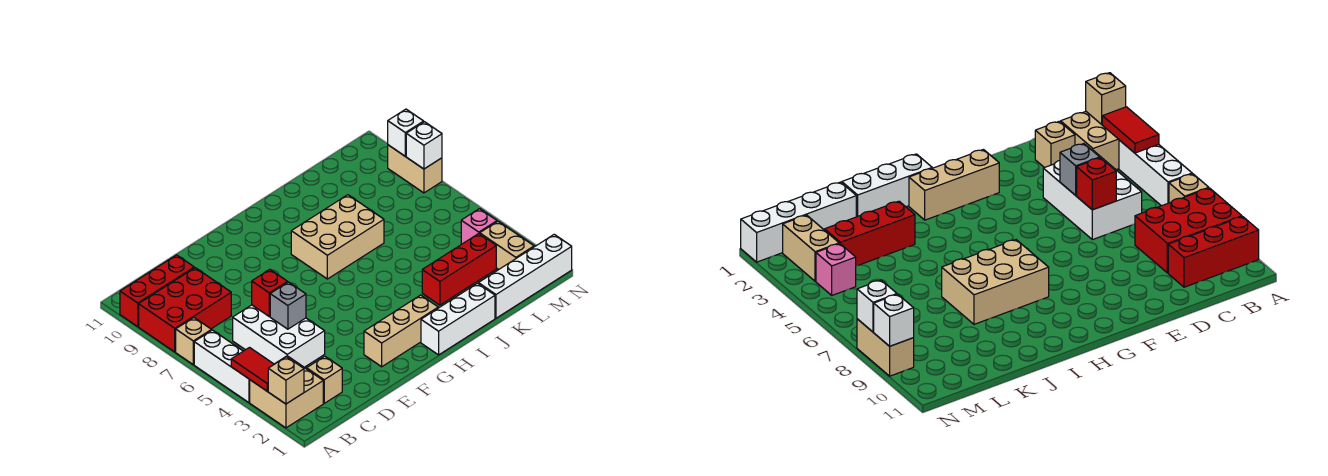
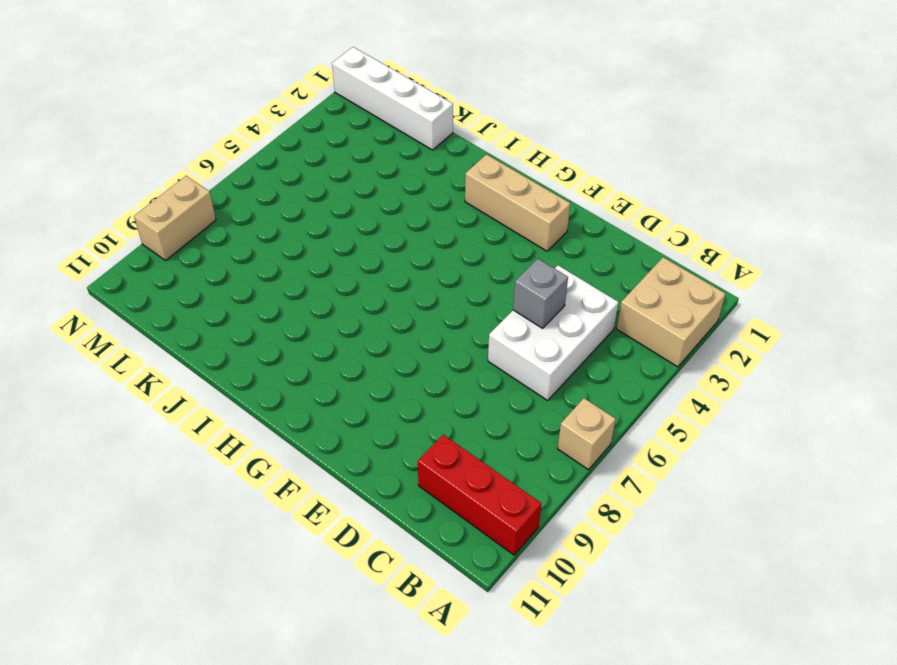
none -> white brick A4:A6 level 1
none -> red brick A8:C9 level 1
none -> tan brick C2 level 1

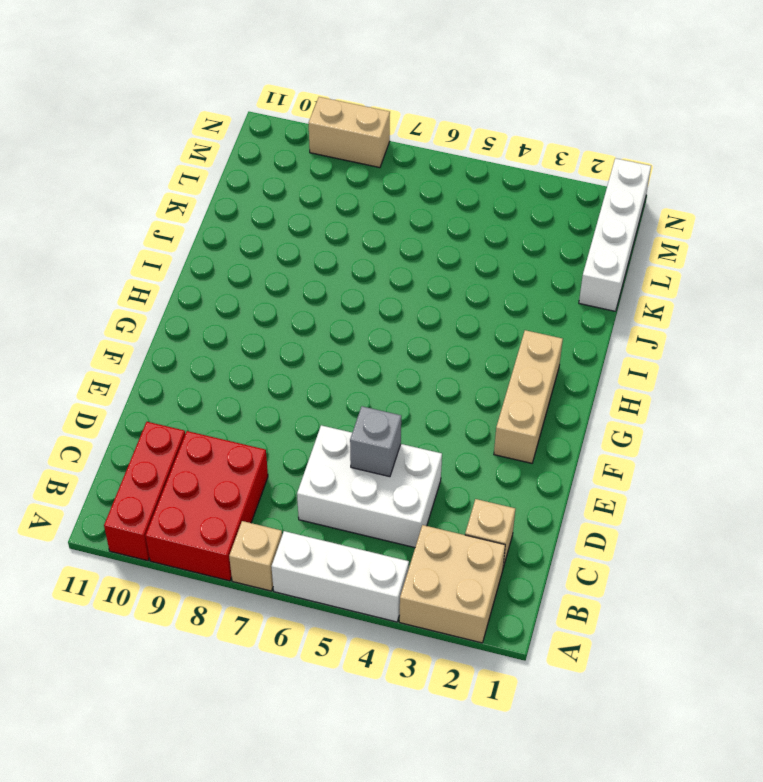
none -> white brick H1:J1 level 1
none -> tan brick H7:J8 level 1
none -> red brick J3:L3 level 1

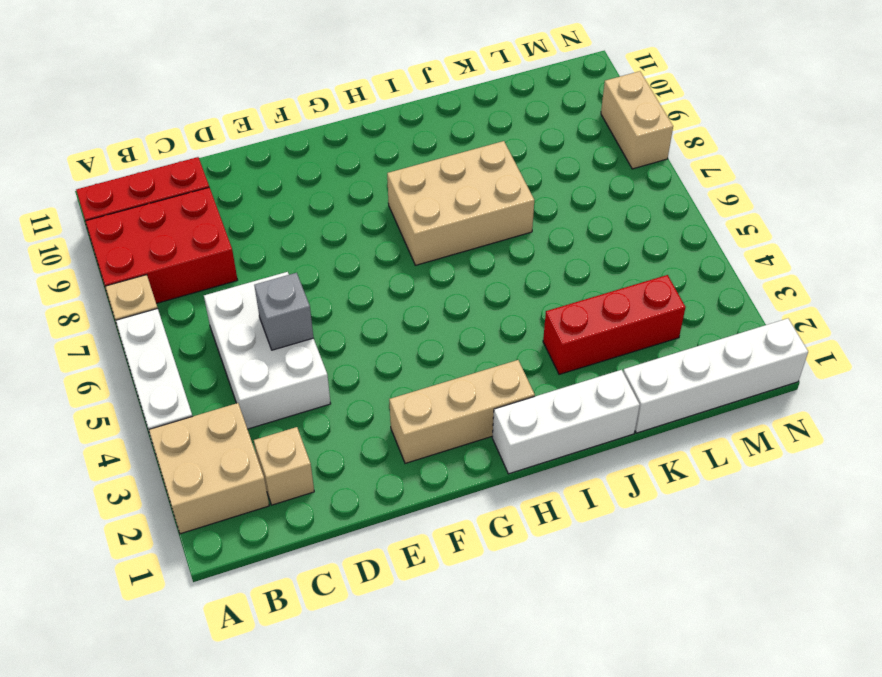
none -> tan brick M2:M3 level 1
none -> pink brick M4 level 1
none -> tan brick A2 level 2

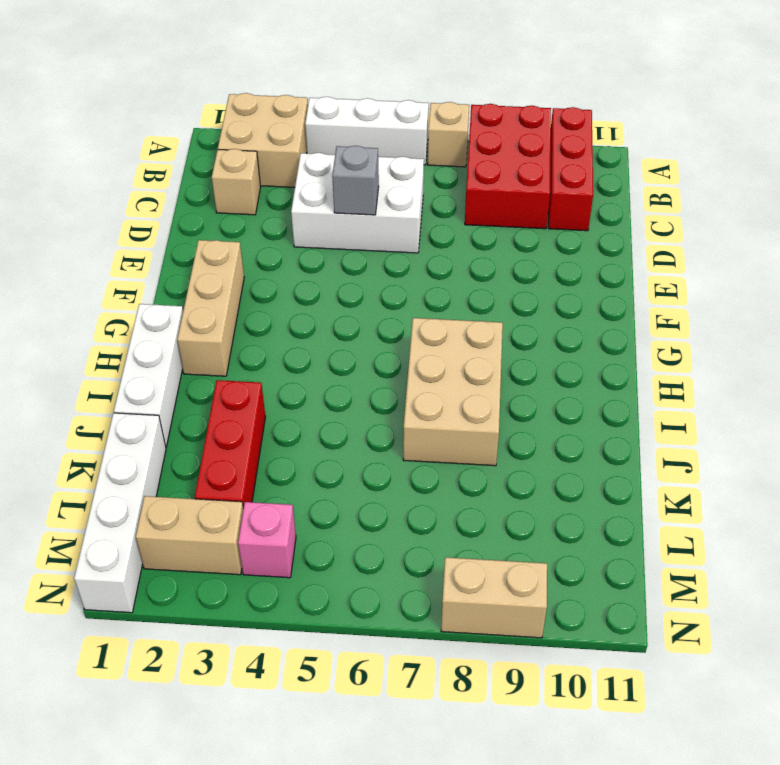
none -> tan brick A2 level 2
none -> red tile A3:A4 level 2
none -> red brick D6 level 2

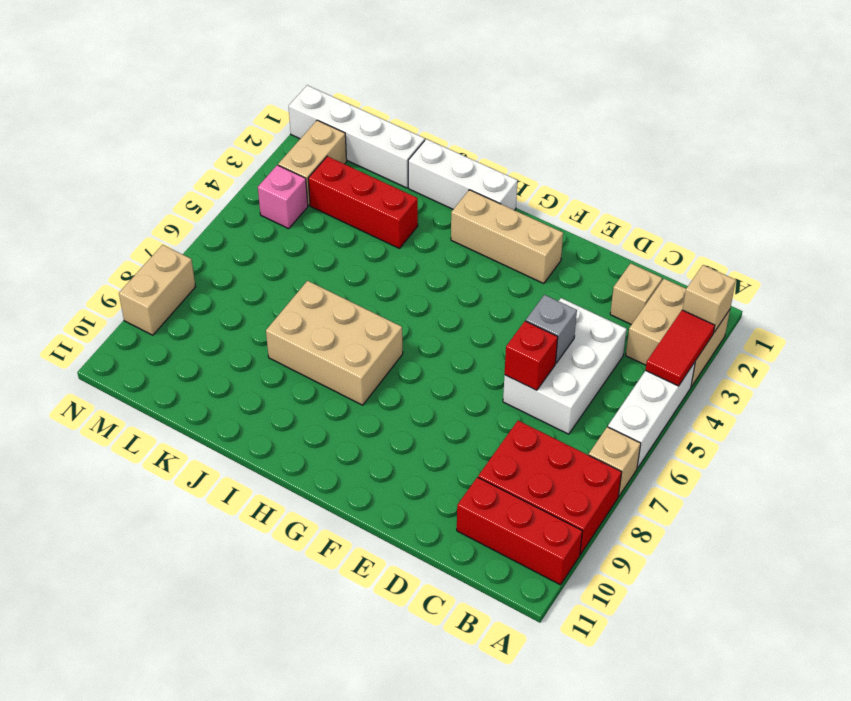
none -> white brick N8 level 2
none -> white brick N9 level 2

